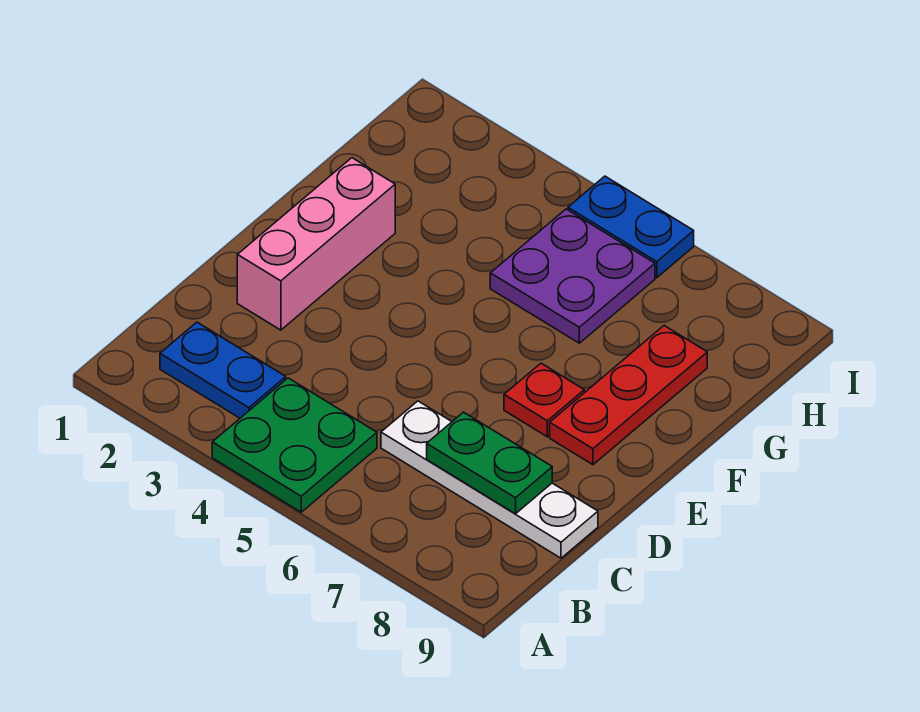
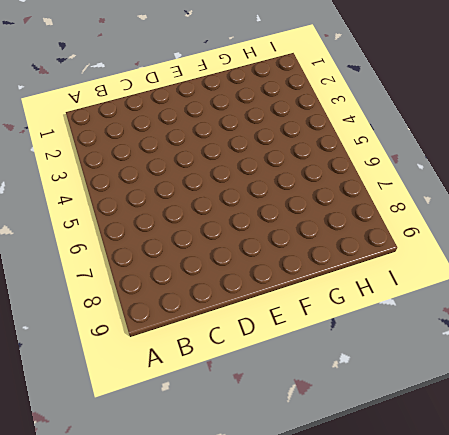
none -> green plate A4:B5 level 1
none -> blue plate B2:B3 level 1

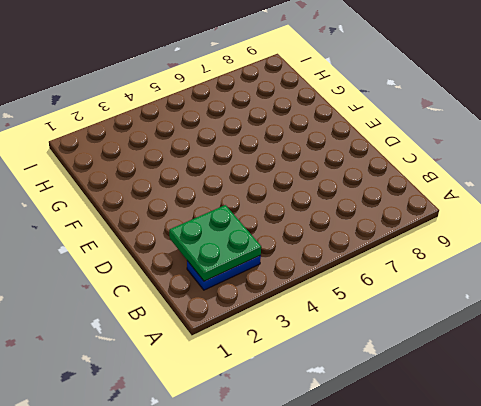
green plate B2:C3 level 2 -> green plate A4:B5 level 1
none -> white plate C6:C9 level 1
none -> pink brick D2:F2 level 1

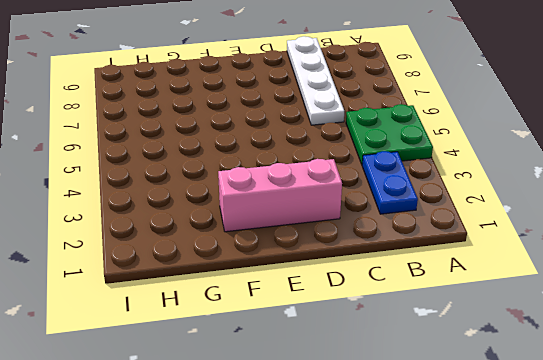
none -> red plate E7 level 1
none -> red plate E8:G8 level 1

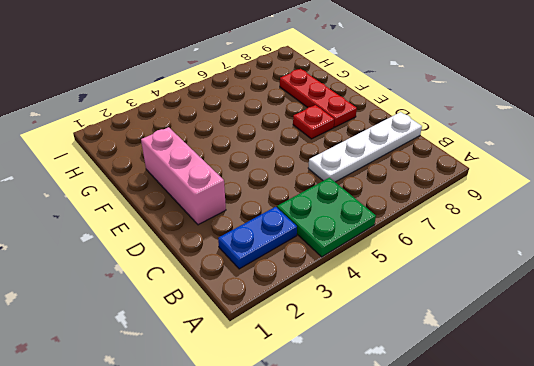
none -> purple plate G5:H6 level 1
none -> blue plate I5:I6 level 1

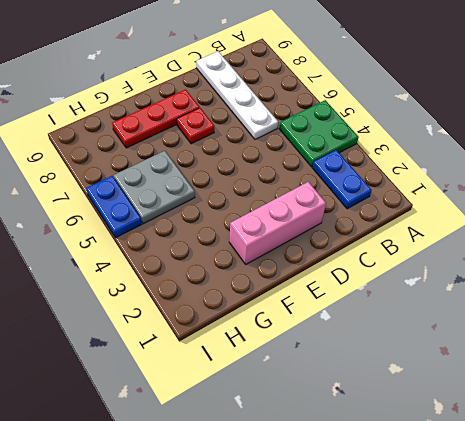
grey plate G5:H6 level 1 -> purple plate G5:H6 level 1
none -> green plate C7:C8 level 2

